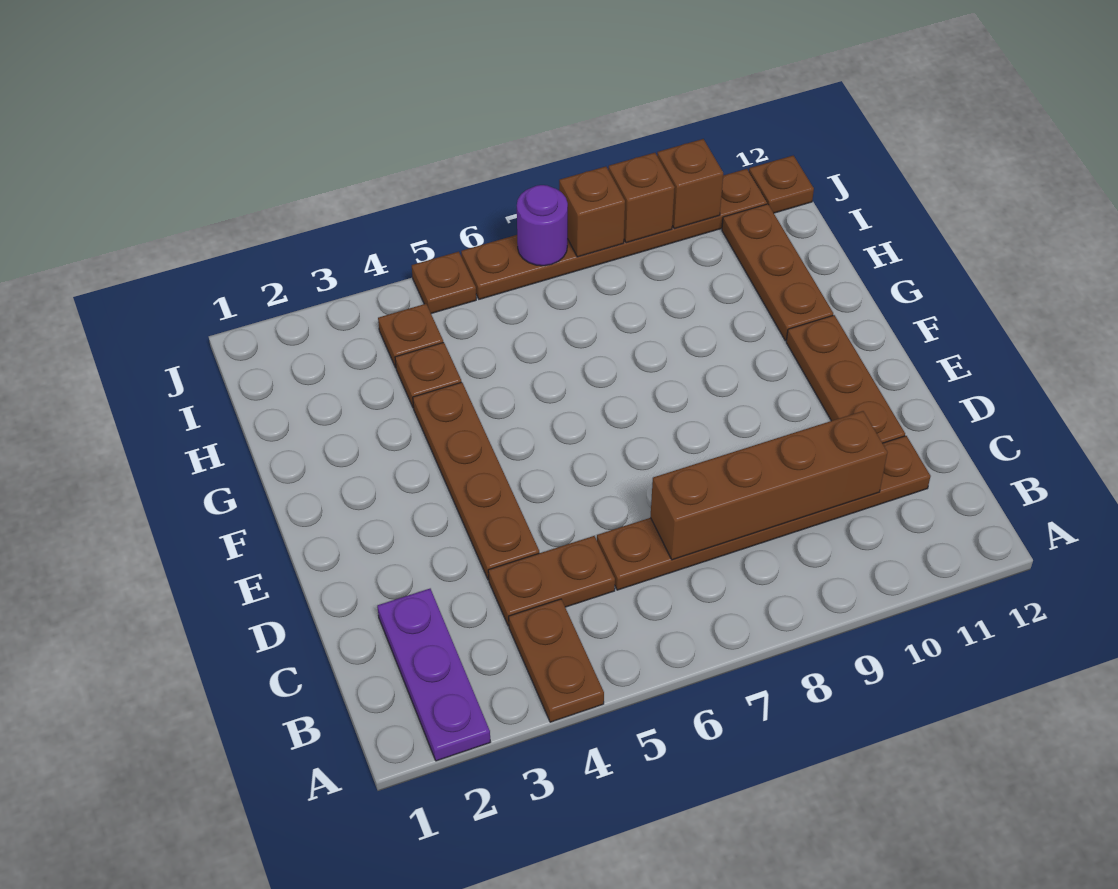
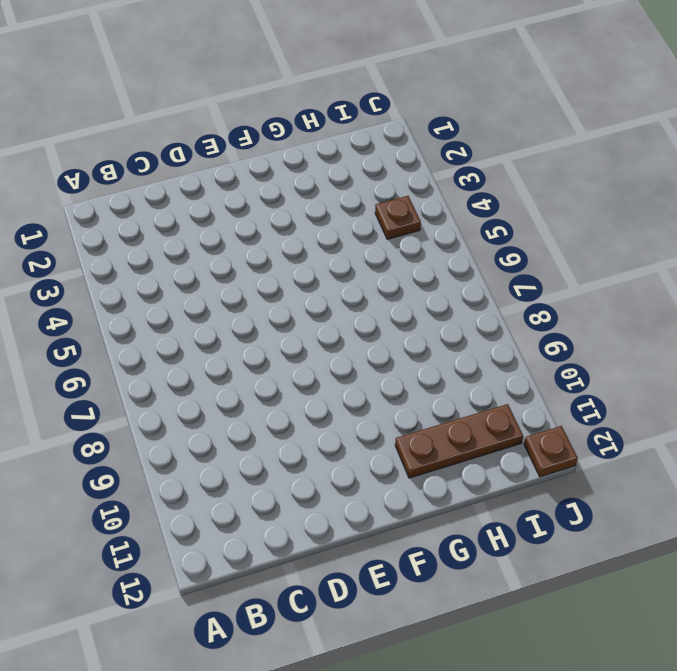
none -> purple plate A2:C2 level 1
none -> brown plate A4:B4 level 1
none -> brown plate C4:C5 level 1

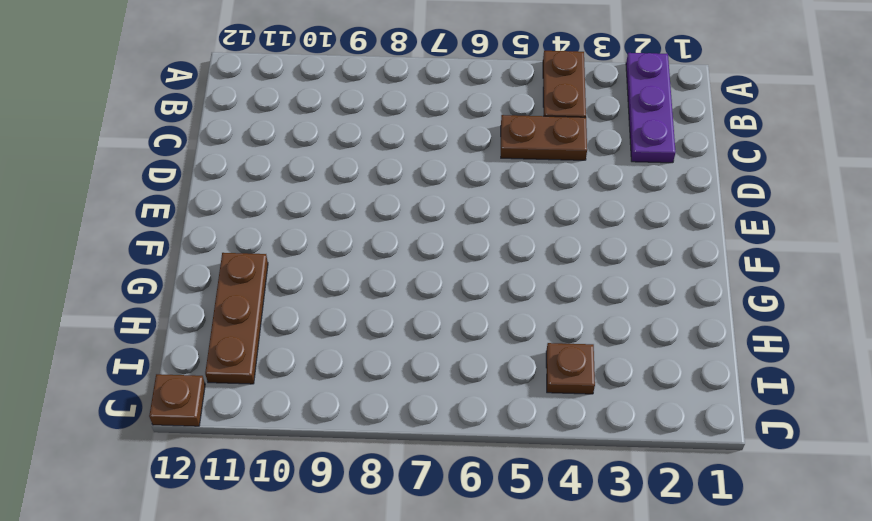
none -> brown plate C6:C11 level 1
none -> brown plate D4:G4 level 1
none -> brown plate D11:F11 level 1

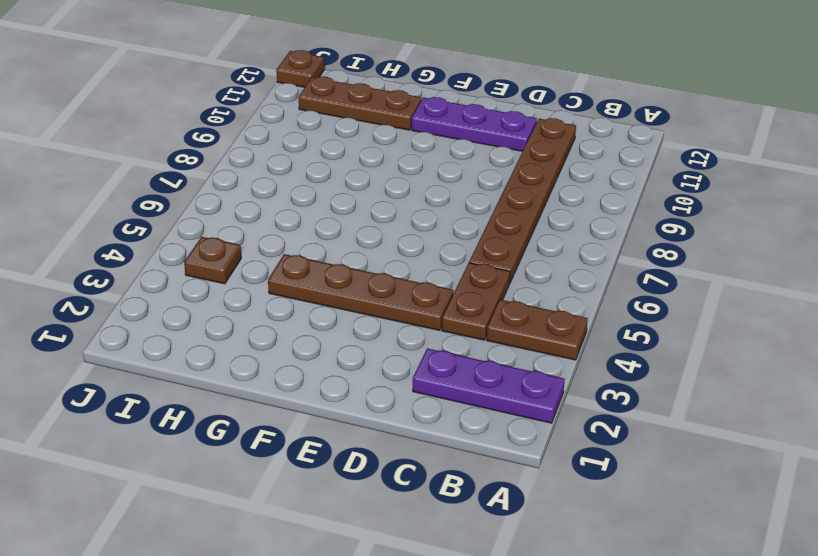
purple plate D11:F11 level 1 -> brown plate D11:F11 level 1
none -> brown plate H4 level 1
none -> brown plate J5 level 1
none -> brown plate J6:J11 level 1

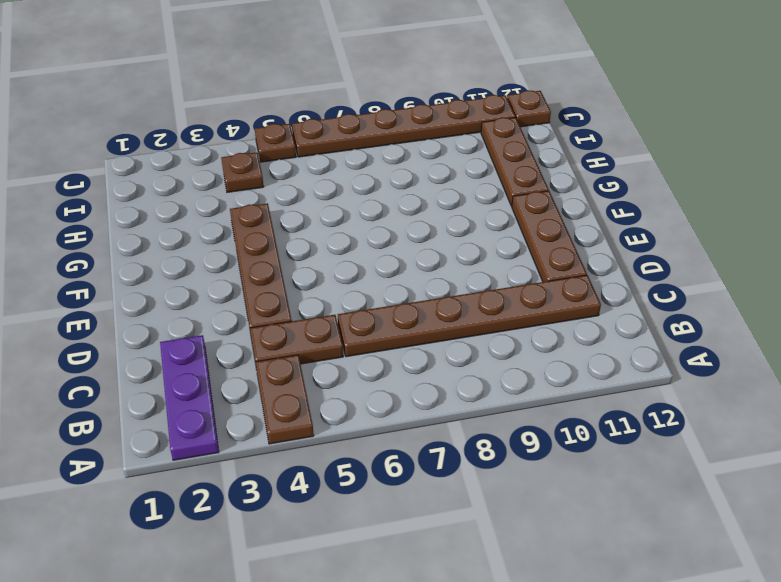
none -> brown plate H4 level 1
none -> brown brick C7:C10 level 2
none -> purple round brick J7 level 2

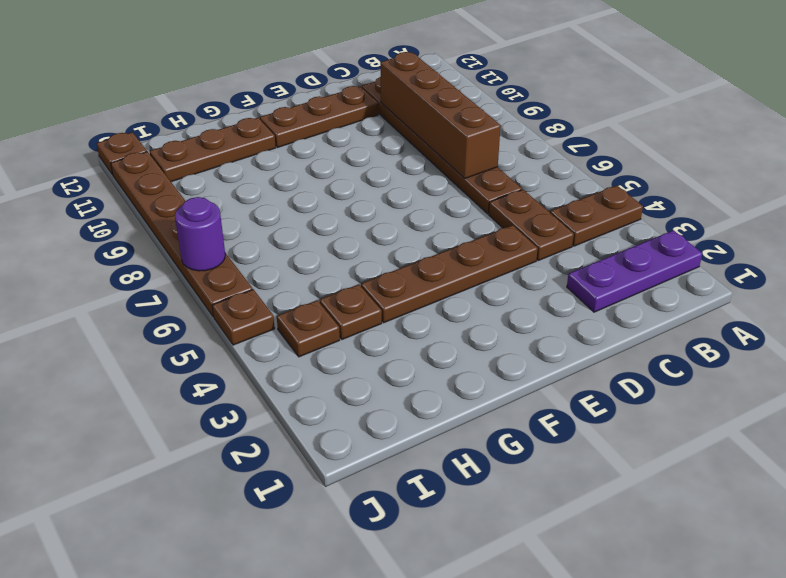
none -> brown brick J8 level 2
none -> brown brick J9 level 2
none -> brown brick J10 level 2

